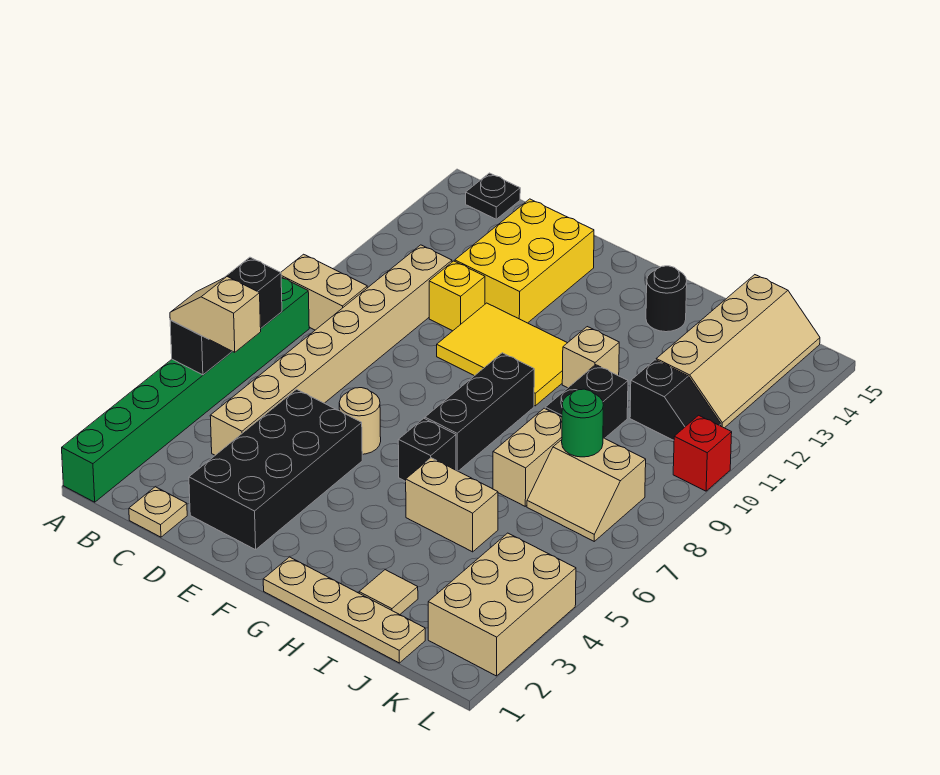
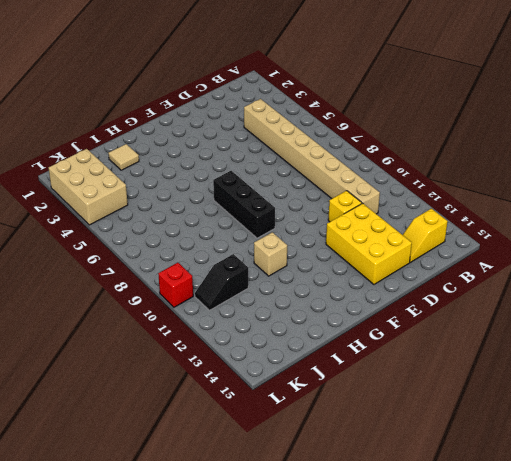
yellow slope B14:C14 level 1 top B -> none
none -> green brick A1:A8 level 1
none -> tan brick A9:B9 level 1
none -> black plate B15 level 1

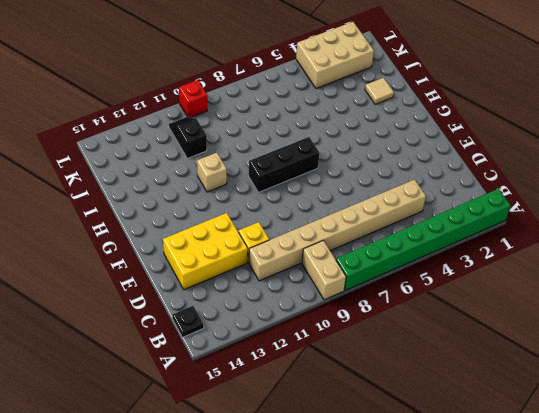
none -> tan plate C1 level 1
none -> black brick D2:E5 level 1
none -> tan round brick E6 level 1

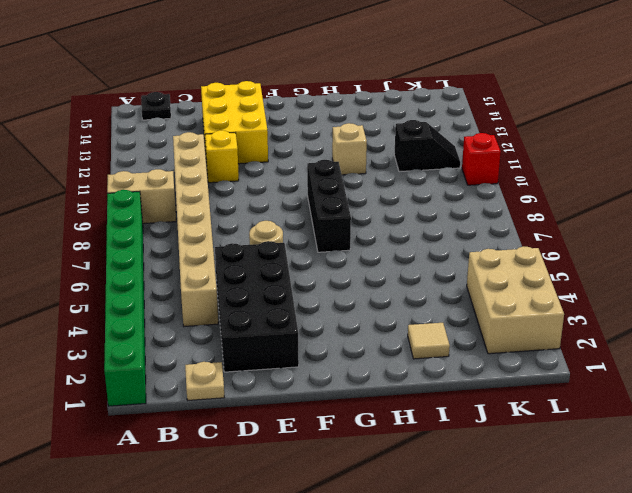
none -> yellow tile E10:G11 level 1
none -> tan plate G1:J1 level 1
none -> black brick G6 level 1

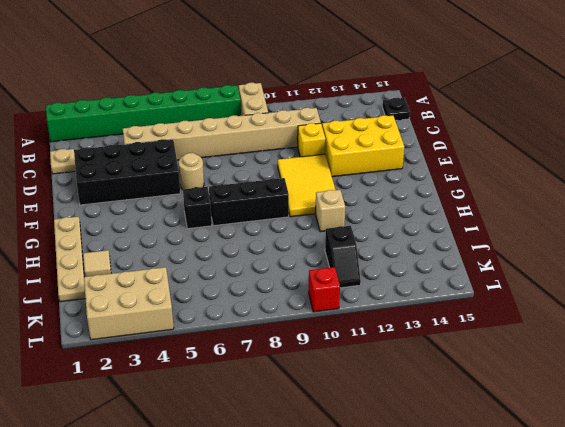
none -> tan brick H5:I5 level 1
none -> black round brick H14 level 1
none -> tan brick I7:I8 level 1

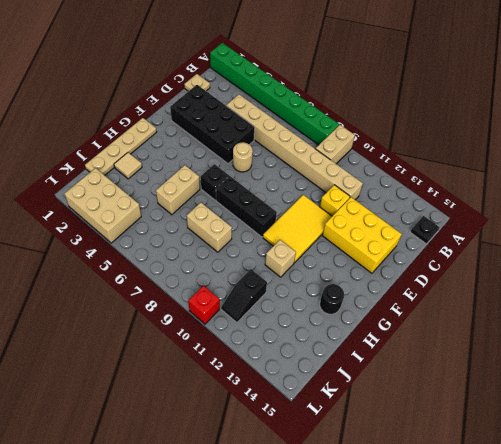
none -> black brick I9:I10 level 1
none -> tan slope J7:K8 level 1 top 8
none -> tan slope J12:K15 level 1 top J

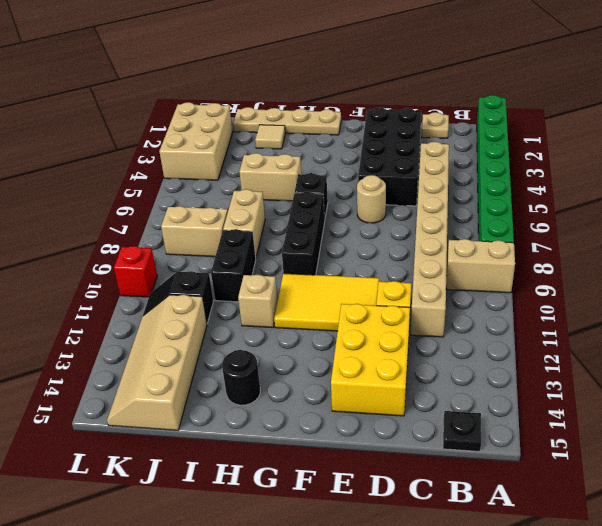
none -> black brick A5:A7 level 2
none -> green round brick J8 level 2
none -> tan slope A5:B5 level 3 top B

